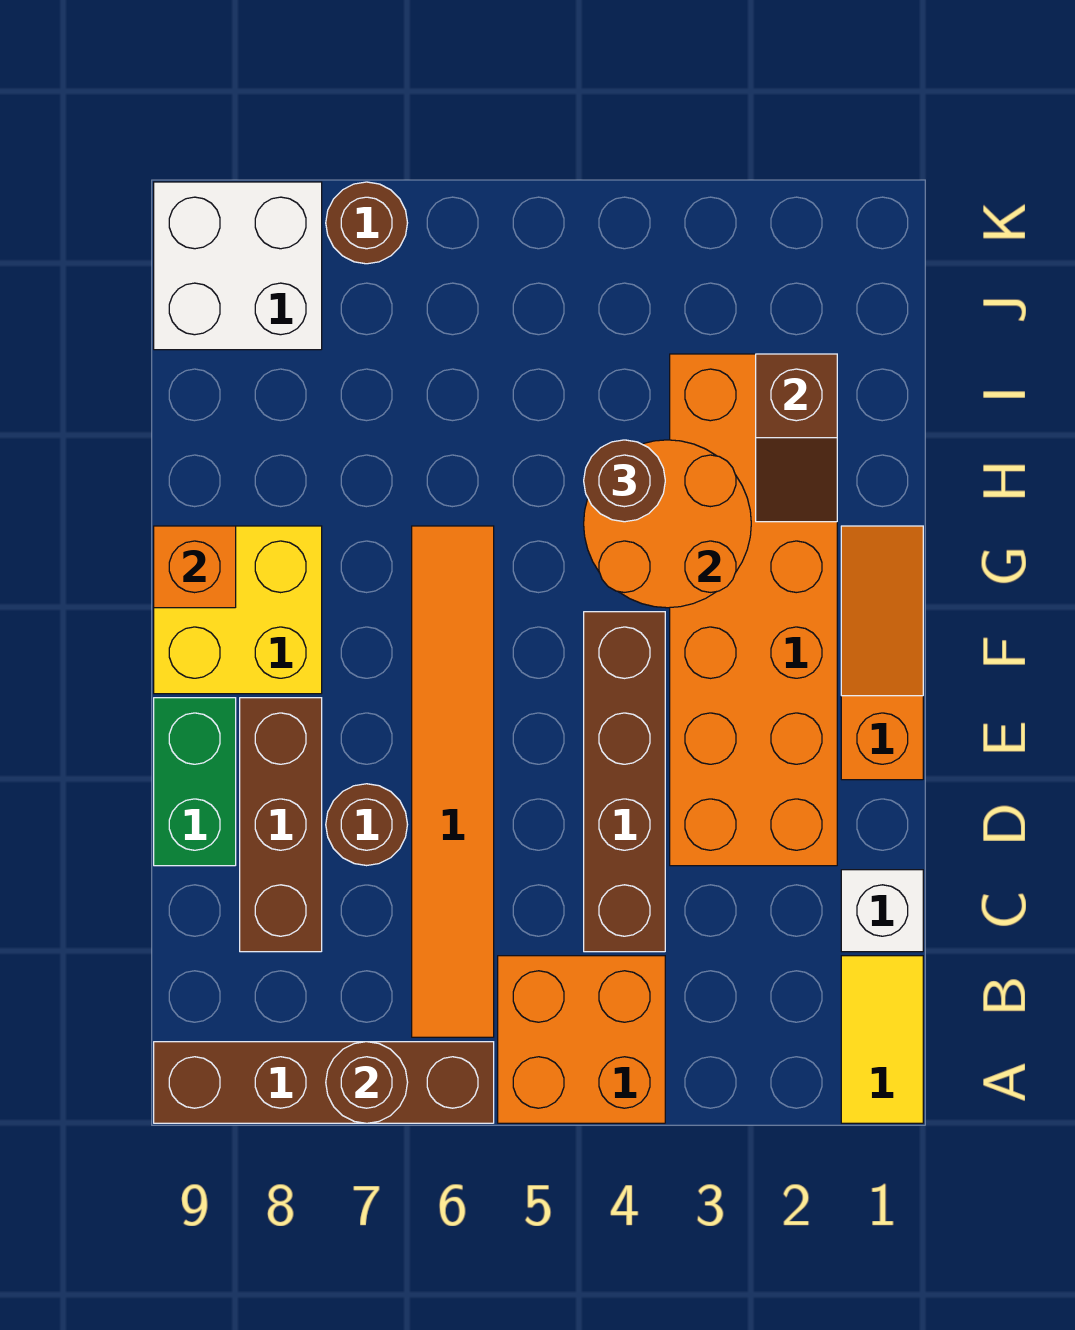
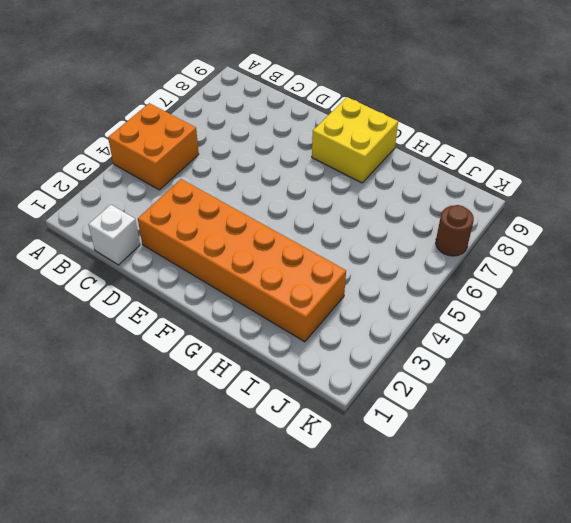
none -> yellow tile A1:B1 level 1
none -> brown brick A6:A9 level 1
none -> orange tile B6:G6 level 1

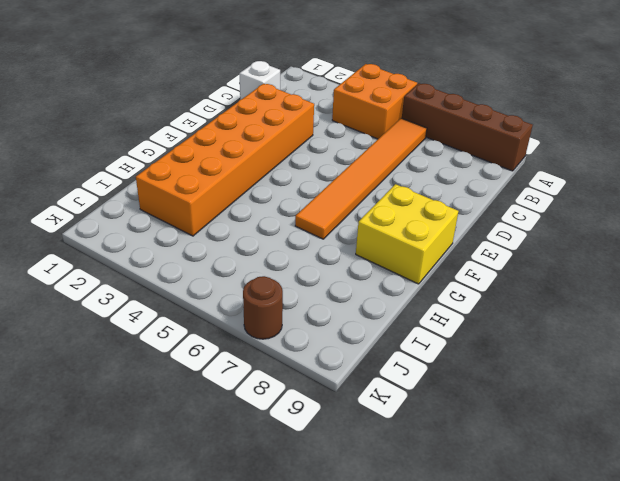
none -> yellow tile A1:B1 level 1
none -> brown brick C4:F4 level 1
none -> brown brick C8:E8 level 1

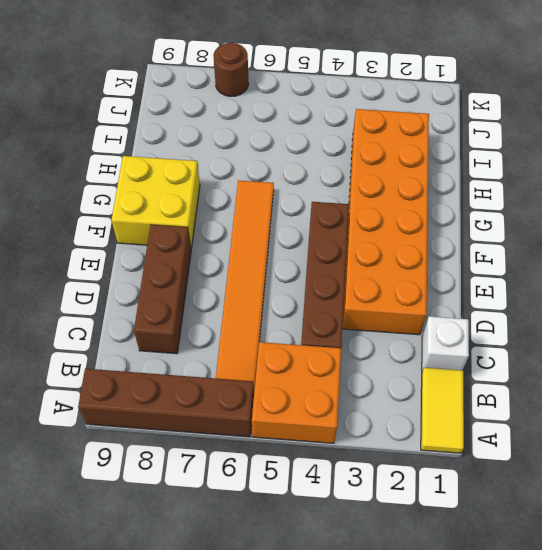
none -> brown round brick D7 level 1
none -> green brick D9:E9 level 1
none -> orange slope E1:G1 level 1 top E

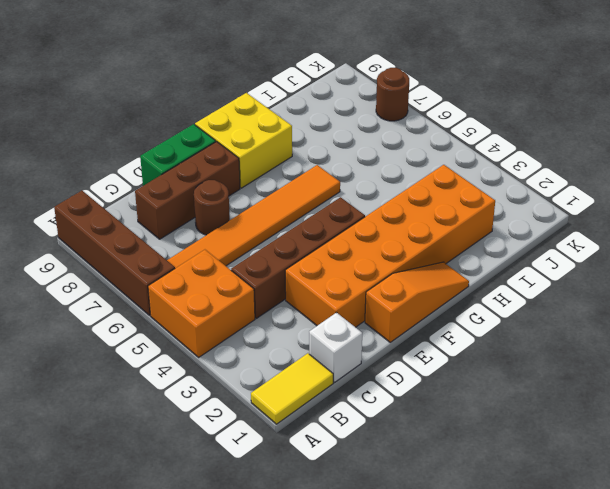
none -> white brick J8:K9 level 1
none -> brown round brick A7 level 2
none -> orange round brick G3:H4 level 2

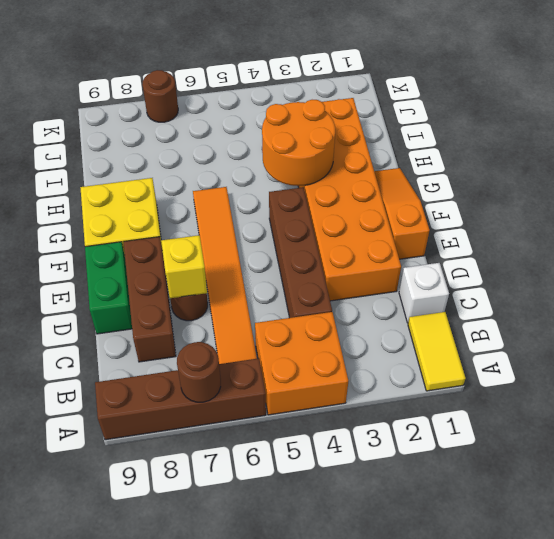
yellow brick D7 level 2 -> none
none -> white brick J8:K9 level 1
none -> orange brick G9 level 2
none -> brown slope H2:I2 level 2 top I

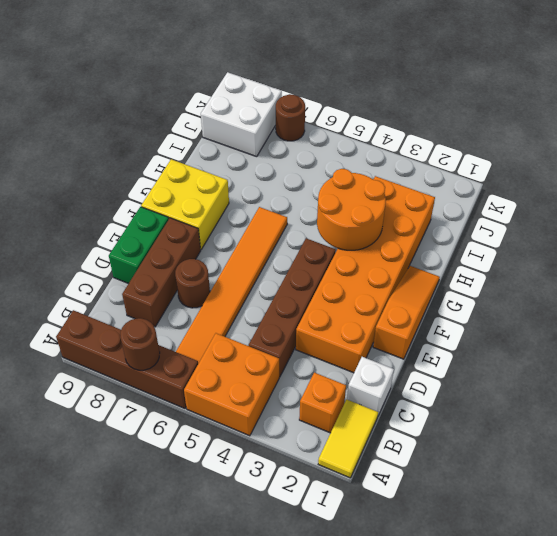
orange brick B2 level 1 -> orange brick G9 level 2
none -> brown slope H2:I2 level 2 top I
none -> brown round brick H4 level 3

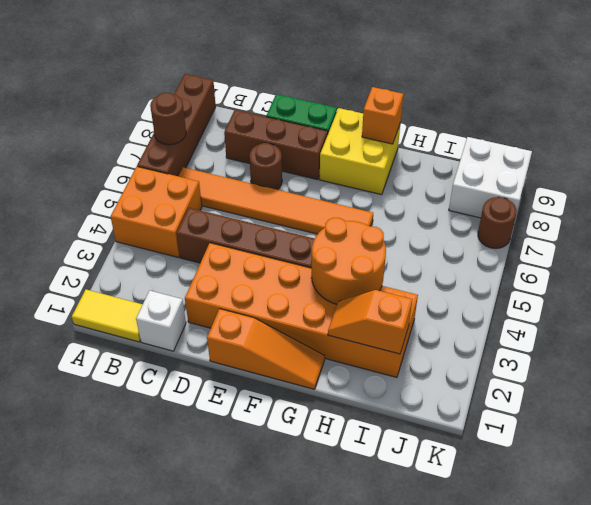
orange slope H2:I2 level 2 top I -> brown slope H2:I2 level 2 top I
none -> brown round brick H4 level 3

